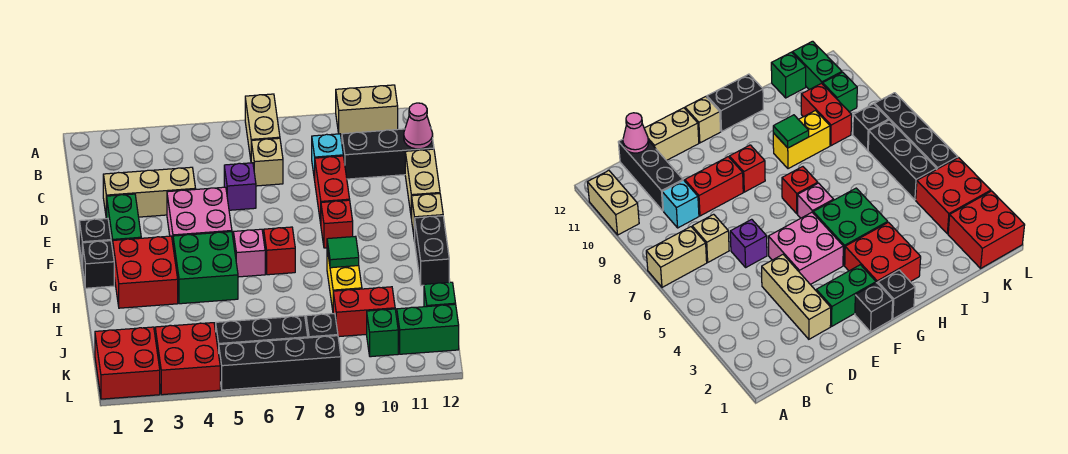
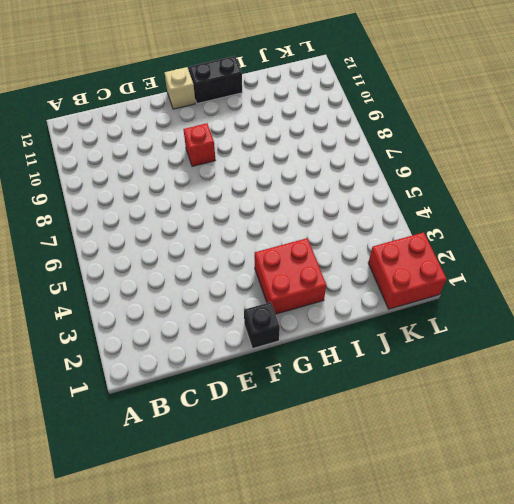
none -> tan brick A7:B7 level 1
none -> tan brick A10:A11 level 1
none -> tan brick C7 level 1
none -> cyan brick C9 level 1

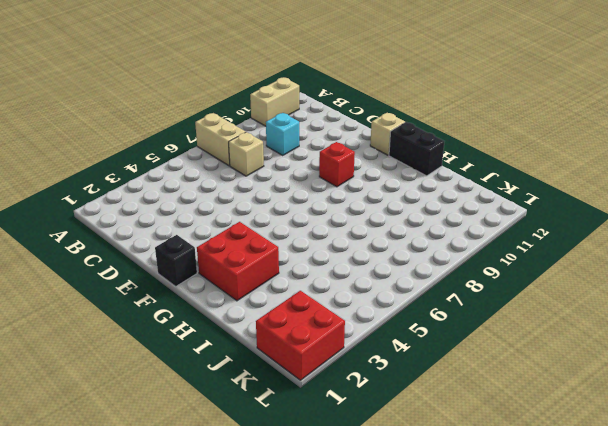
none -> black brick C10:C12 level 1
none -> tan brick D2:D4 level 1
none -> purple brick D6 level 1
none -> red brick D9:E9 level 1

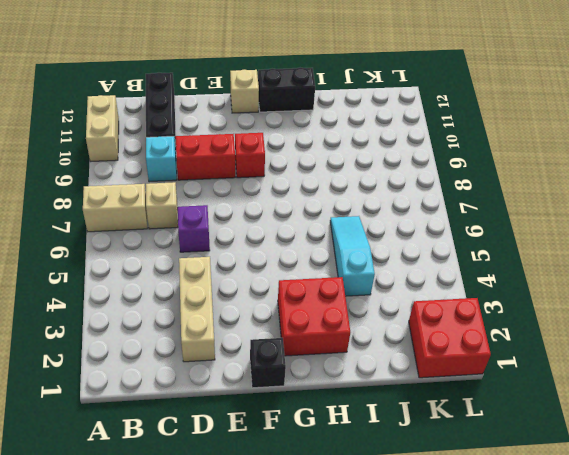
cyan slope I4:I6 level 1 top 4 -> none
none -> tan brick D12:E12 level 1
none -> green brick E2:F2 level 1
none -> pink brick E4:F5 level 1
none -> black brick G1 level 1

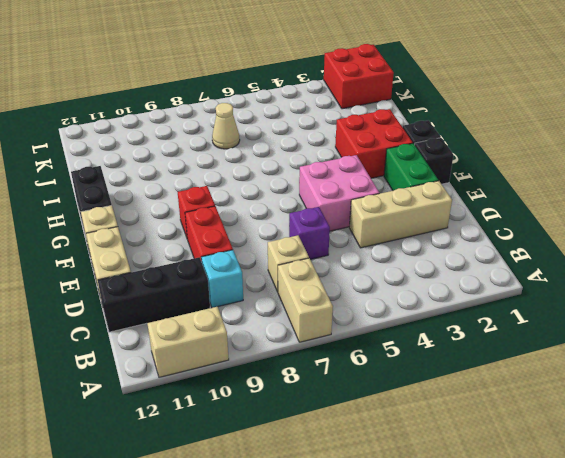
tan cone J7 level 1 -> none
none -> green brick G4:H5 level 1
none -> pink brick G6 level 1
none -> red brick G7 level 1
none -> yellow brick H9:I9 level 1

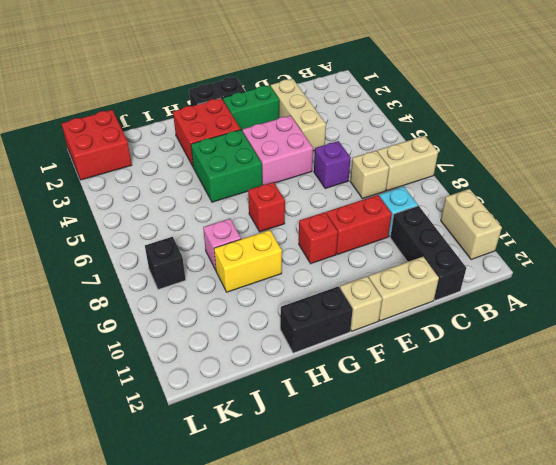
pink brick I8 level 1 -> pink brick G6 level 1
none -> red brick J9:J10 level 1
none -> green brick J12 level 1
none -> red brick K3:L4 level 1
none -> black brick K5:K7 level 1

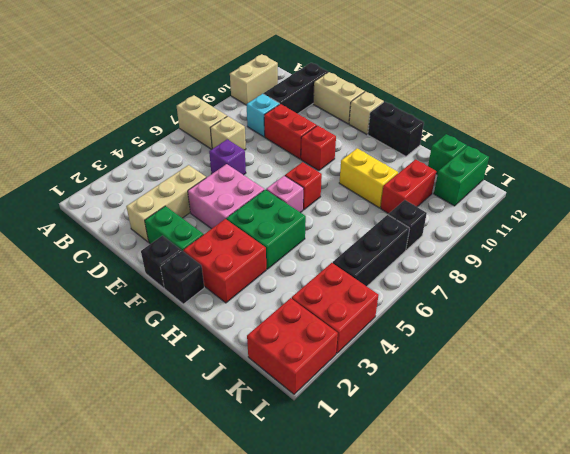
none -> green brick K10 level 1
none -> black brick L5:L8 level 1
none -> pink cone C12 level 2
none -> green tile H9 level 2

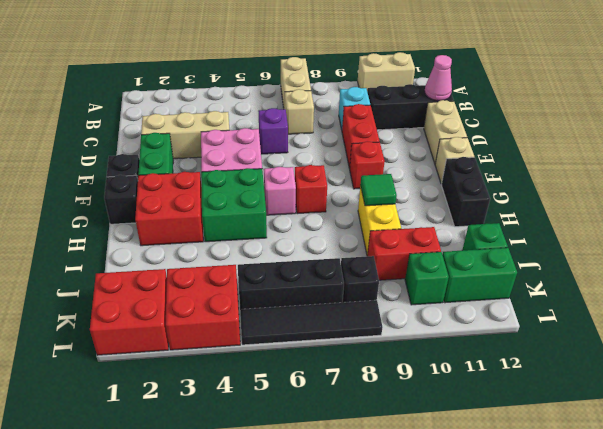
black tile L5:L8 level 1 -> black brick L5:L8 level 1

